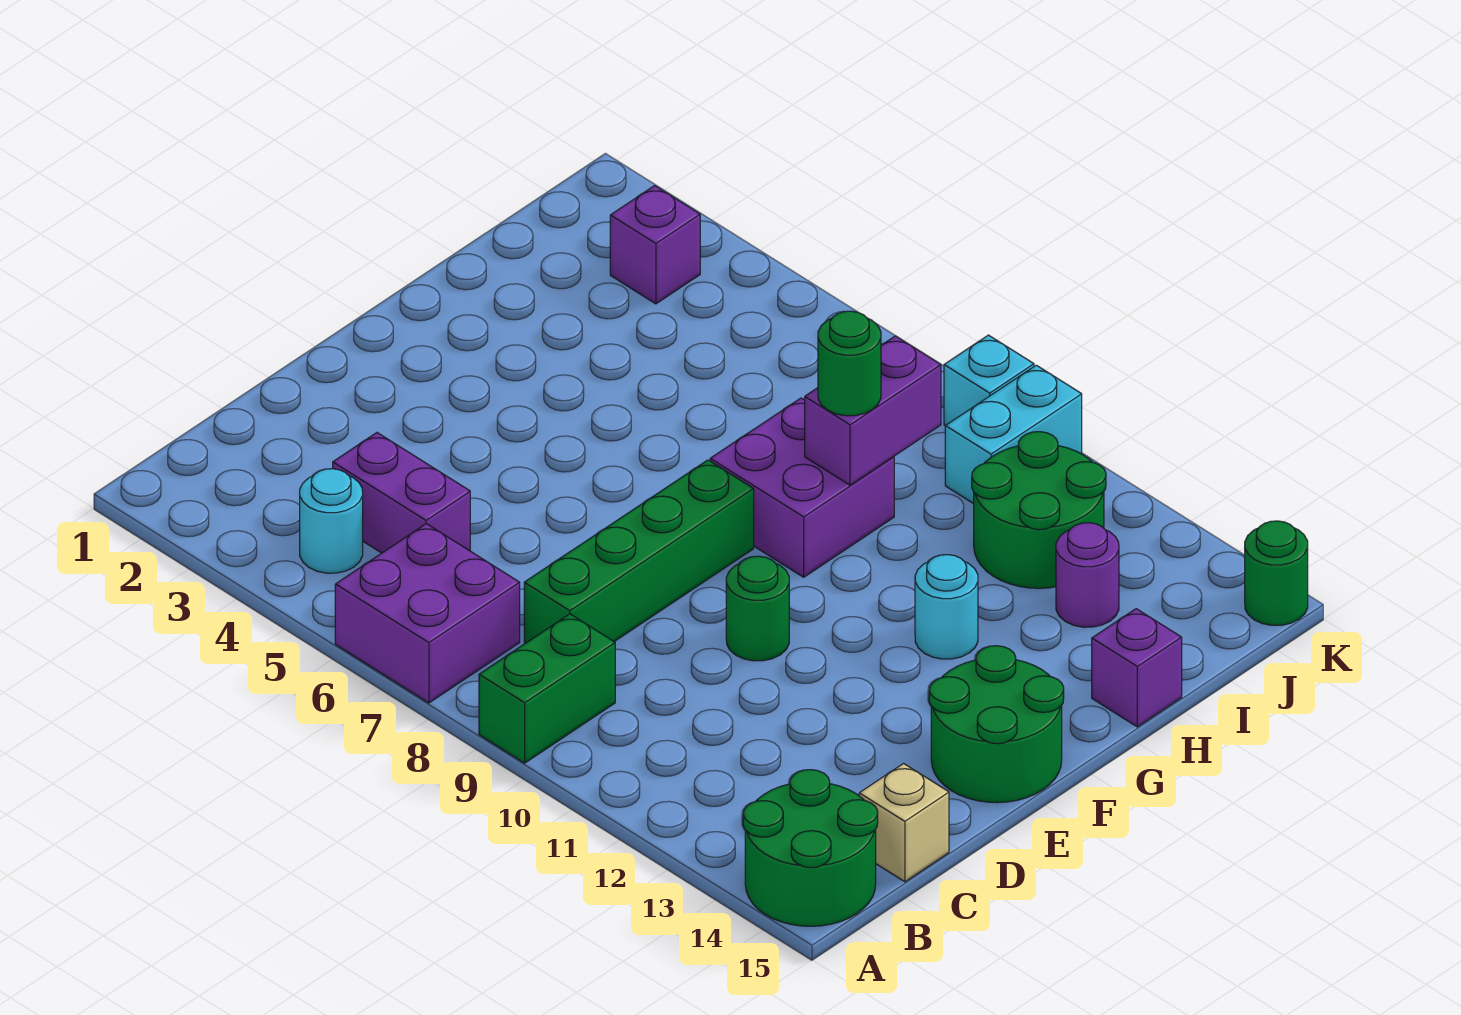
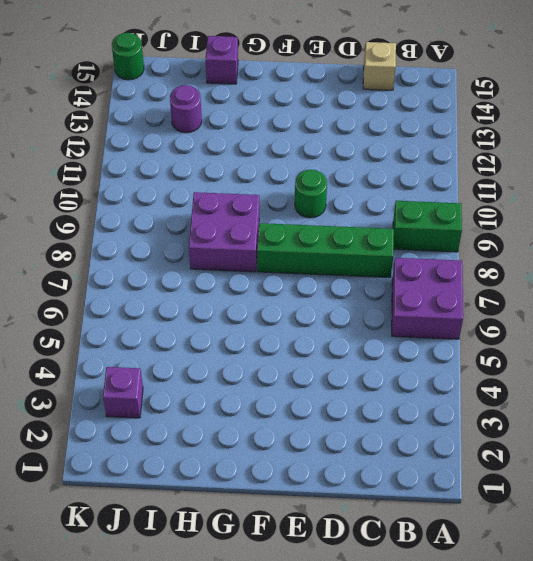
none -> green round brick A14:B15 level 1
none -> cyan round brick B4 level 1
none -> purple brick C4:C5 level 1

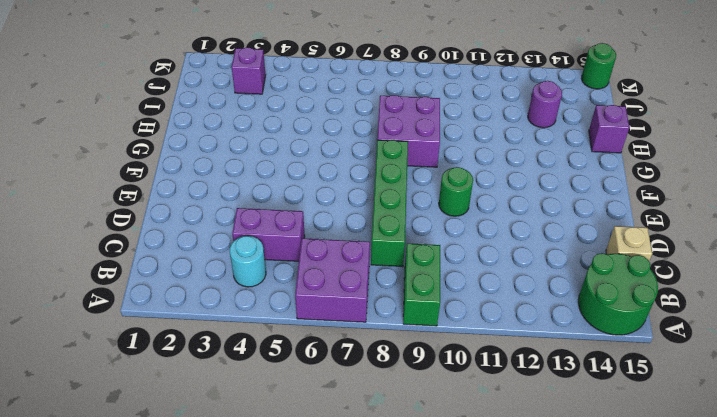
none -> green round brick E14:F15 level 1
none -> cyan round brick G12 level 1
none -> green round brick I11:J12 level 1

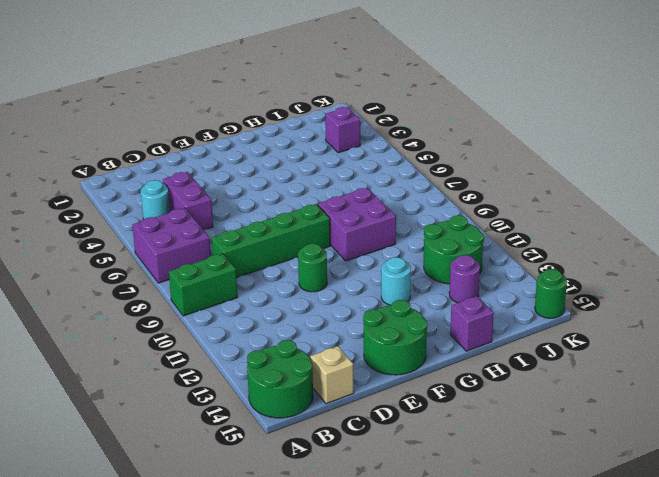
none -> cyan brick J10:K10 level 1
none -> cyan brick K9 level 1
none -> purple brick H9:I9 level 2

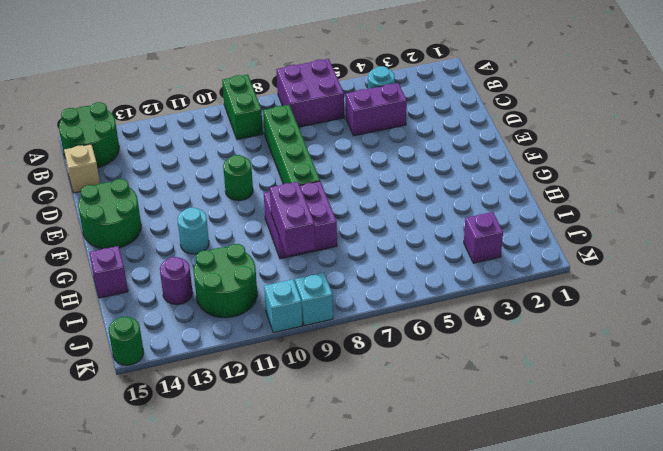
cyan brick K10 level 1 -> cyan brick J10:K10 level 1
none -> green round brick H9 level 3

